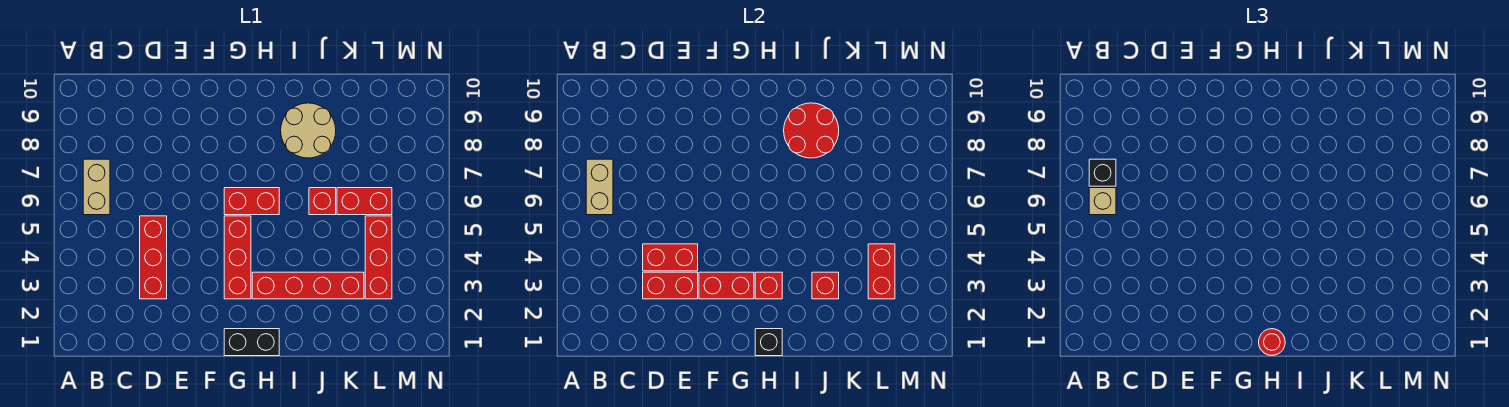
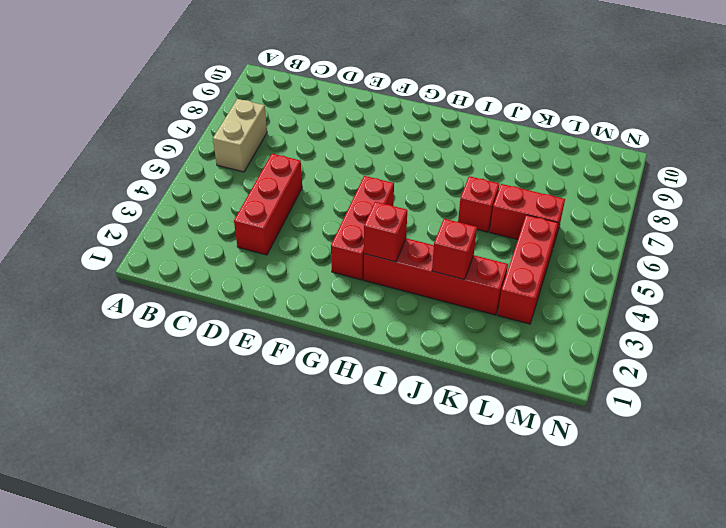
none -> black brick G1:H1 level 1
none -> red brick G6:H6 level 1
none -> tan round brick I8:J9 level 1

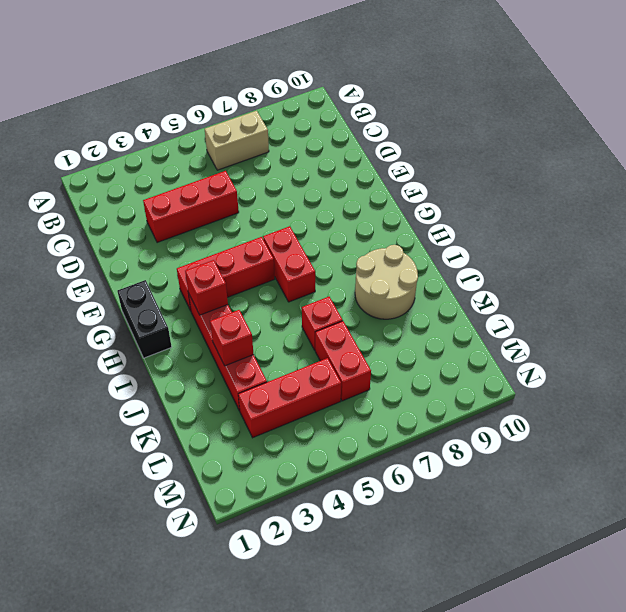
none -> tan brick B6:B7 level 2
none -> red brick D3:E3 level 2
none -> red brick D4:E4 level 2

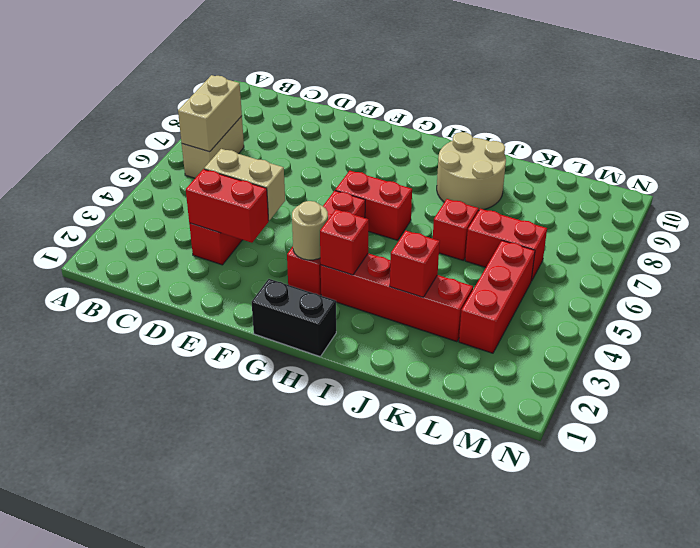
tan brick D4:E4 level 2 -> red brick D4:E4 level 2
tan round brick G3 level 2 -> red brick F3:G3 level 2
none -> black brick H1 level 2
none -> red round brick I8:J9 level 2
none -> red brick L3:L4 level 2

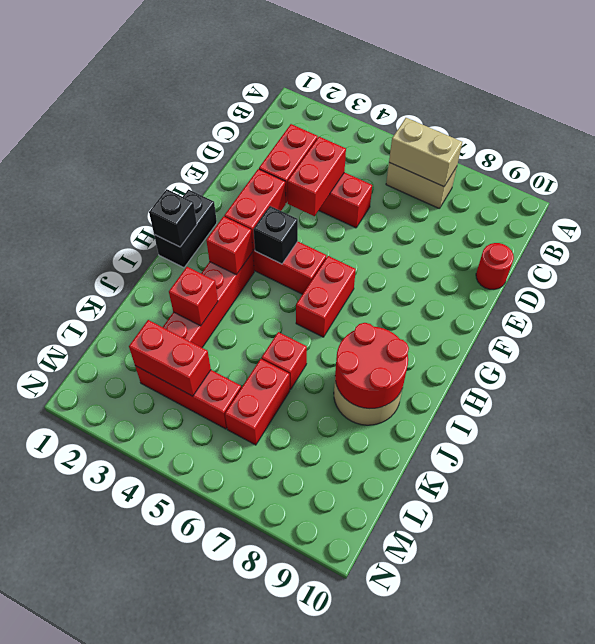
red round brick D10 level 1 -> red round brick H1 level 3
black brick G4 level 2 -> black brick B7 level 3
none -> tan brick B6 level 3

